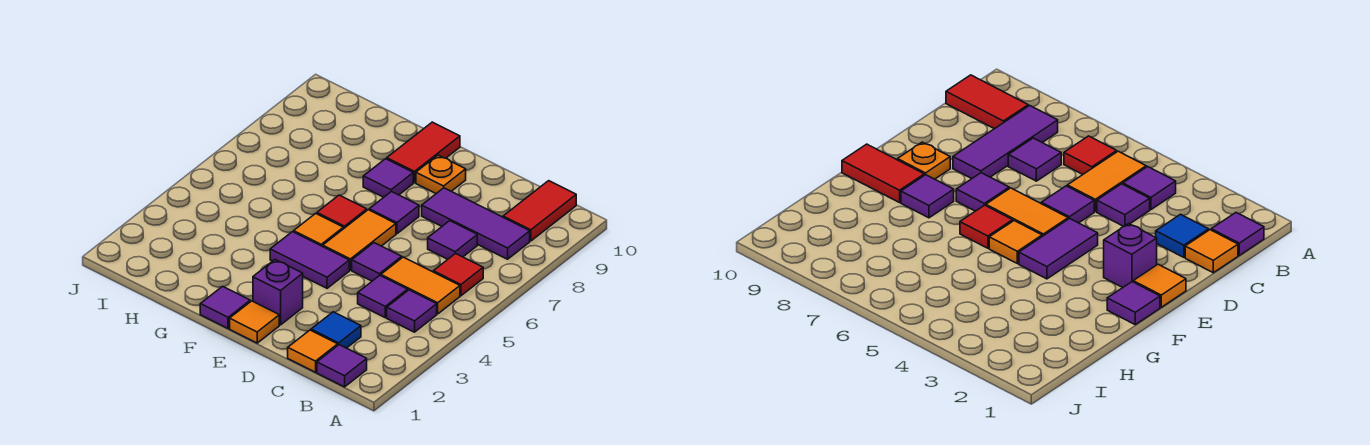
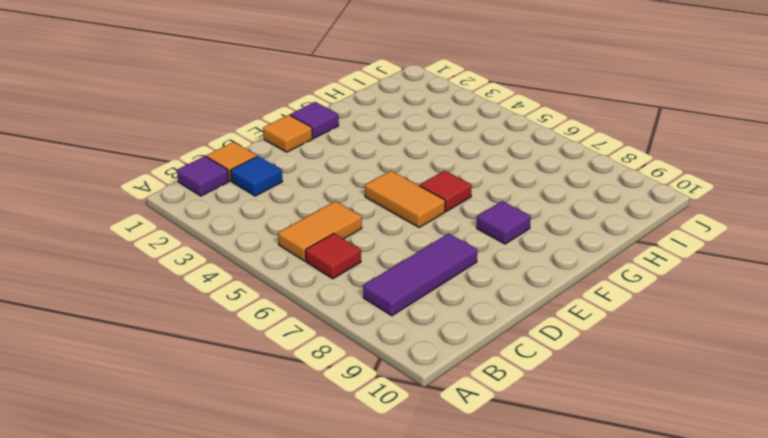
none -> purple tile B4 level 1
none -> red tile B9:B10 level 1
none -> purple tile C4 level 1

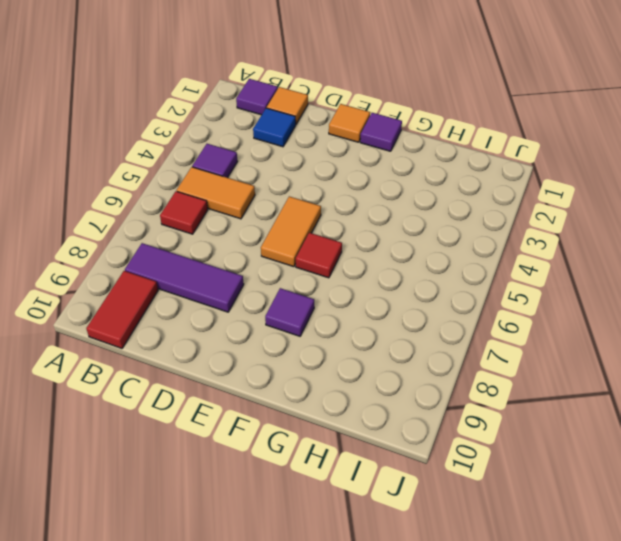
none -> purple tile C4 level 1
none -> purple tile C7 level 1
none -> purple tile D5 level 1

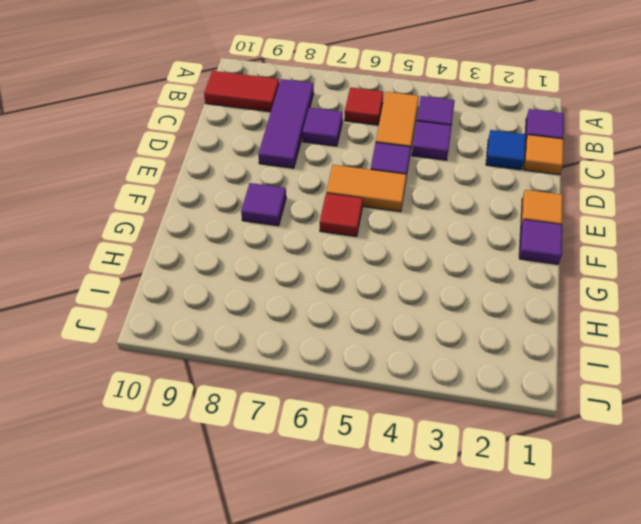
none -> purple brick E2 level 1
none -> purple tile E4:F4 level 1
none -> purple tile E7 level 1

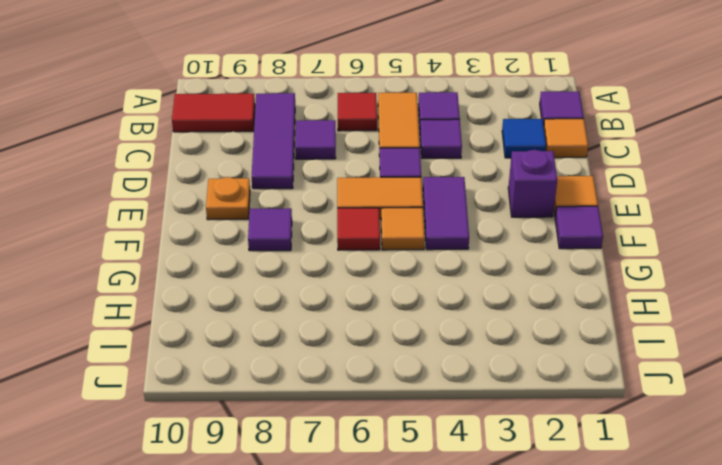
none -> purple tile E7 level 1
none -> red tile F9:F10 level 1

